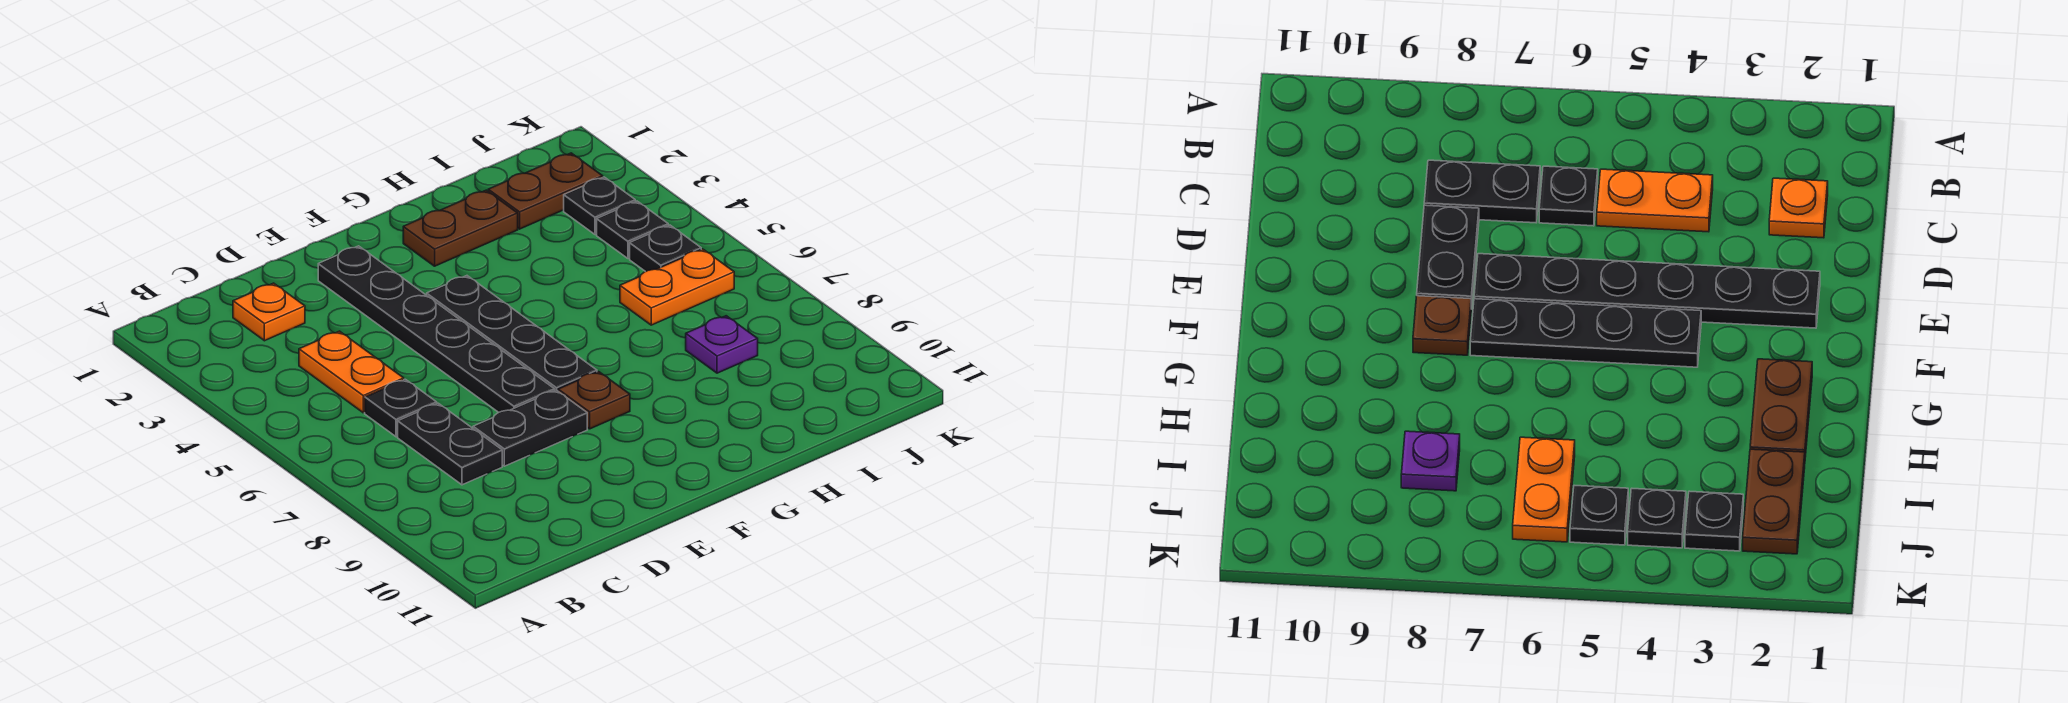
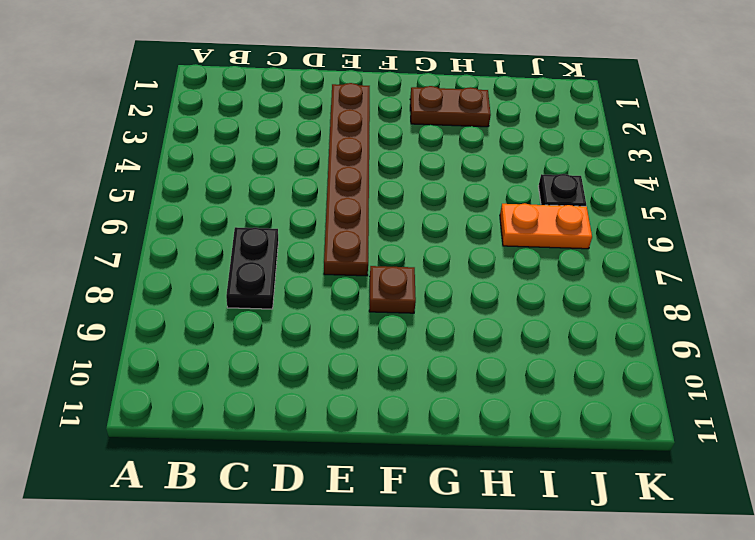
brown plate E2:E7 level 1 -> black plate E2:E7 level 1
none -> orange plate C2 level 1
none -> orange plate C4:C5 level 1
none -> black plate C6 level 1

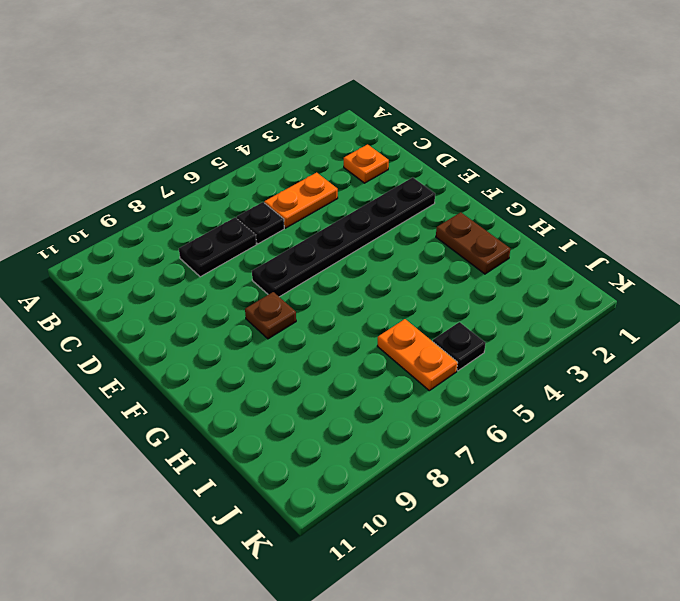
none -> black plate D8:E8 level 1
none -> black plate F4:F7 level 1
none -> brown plate I2:J2 level 1

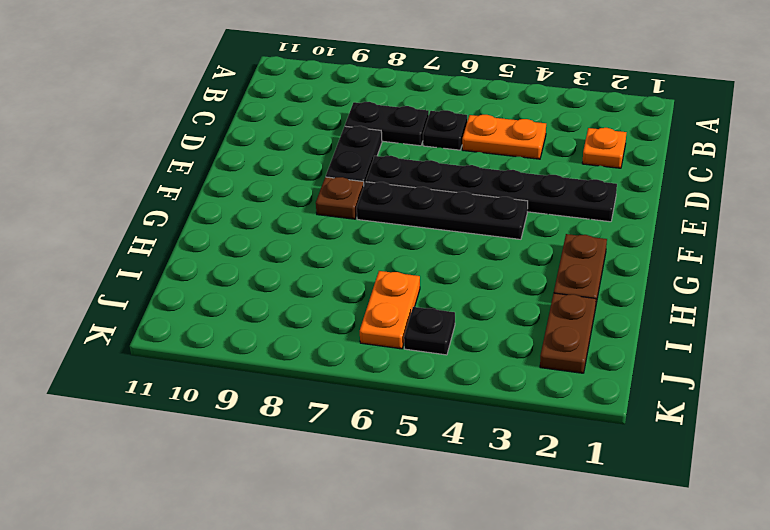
none -> purple plate I8 level 1
none -> black plate J3 level 1
none -> black plate J4 level 1

